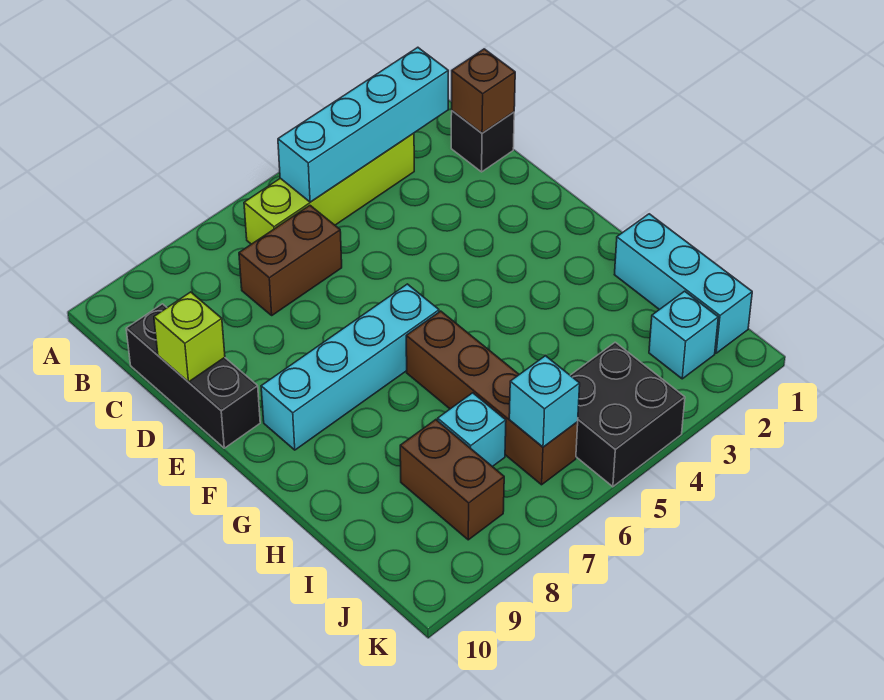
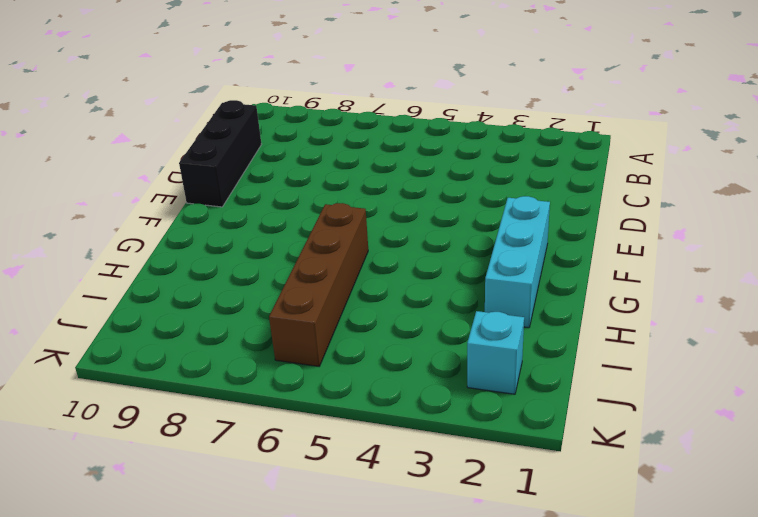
cyan brick F2:H2 level 1 -> cyan brick H1:J1 level 1
none -> lime brick B3:B6 level 1
none -> black brick C1 level 1
none -> brown brick C6:C7 level 1

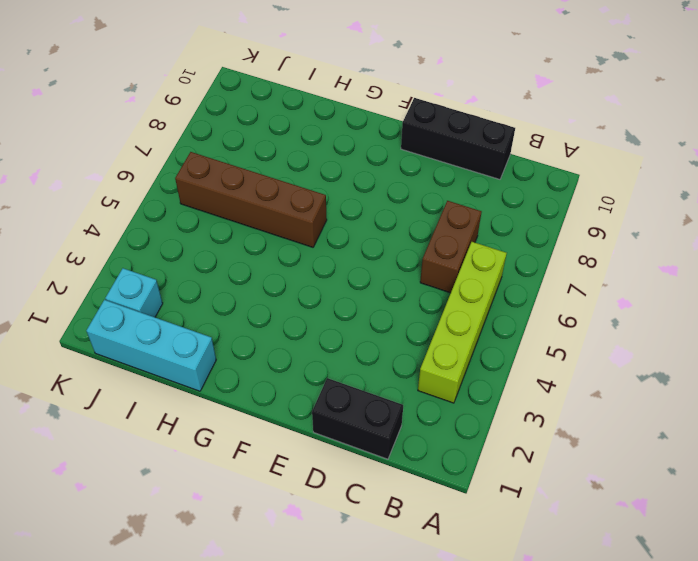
black brick C1:D1 level 1 -> black brick C1 level 1
none -> cyan brick F6:F9 level 1
none -> cyan brick I7 level 1
none -> brown brick I8:J8 level 1

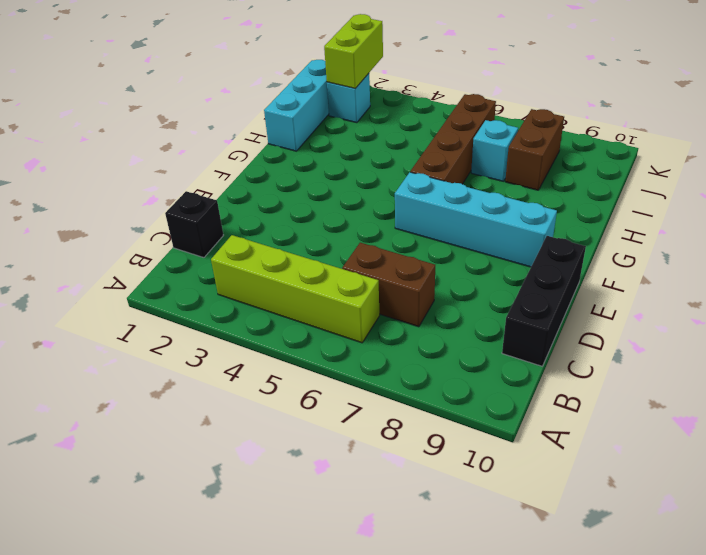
lime brick J2:K2 level 2 -> none
none -> black brick J4:K5 level 1
none -> cyan brick B2:B5 level 2
none -> brown brick C1 level 2

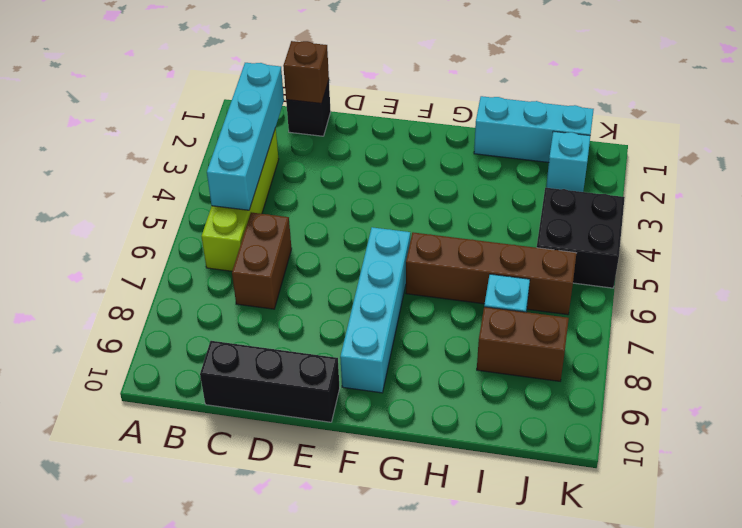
none -> lime brick D10 level 2
none -> cyan brick J6 level 2

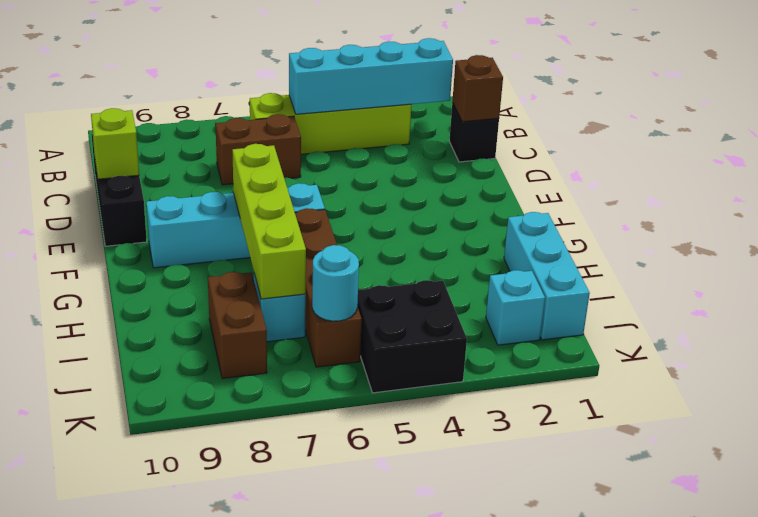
lime brick F7:I7 level 2 -> none
cyan round brick J6 level 2 -> cyan brick J6 level 2

